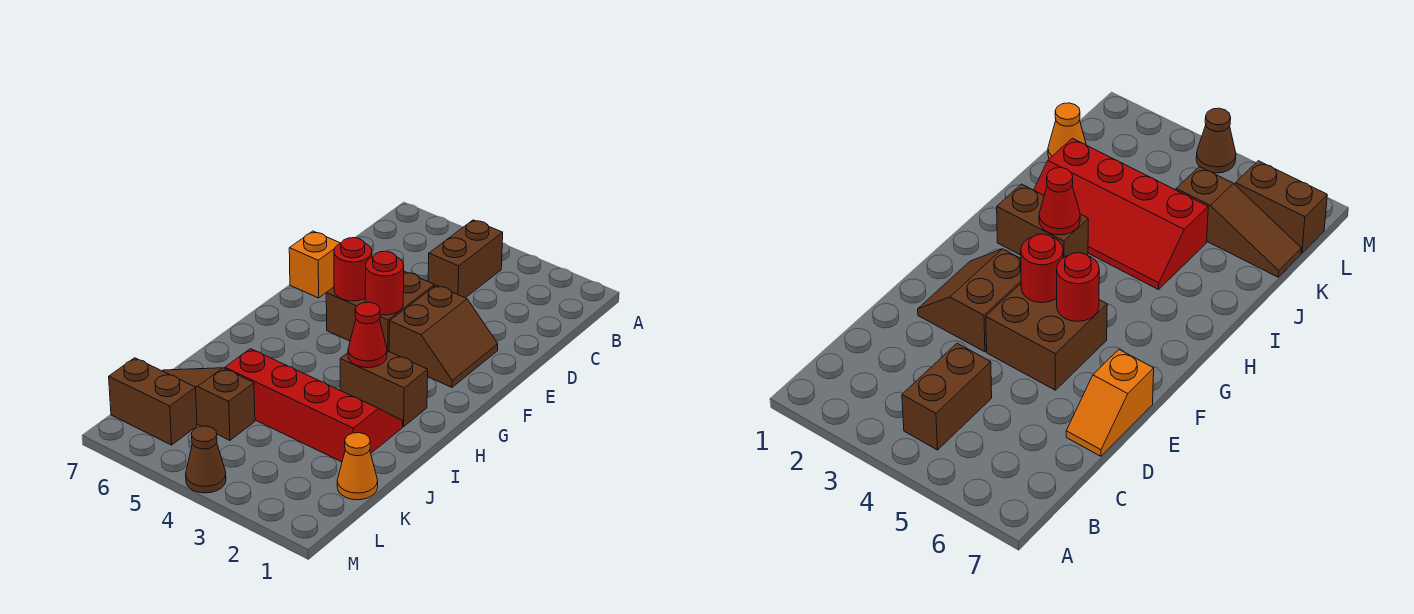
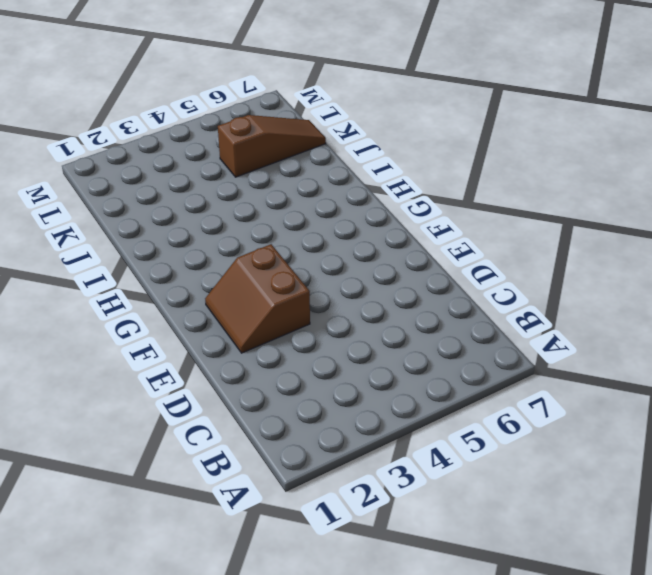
none -> brown brick B4:C4 level 1
none -> orange slope D7:E7 level 1 top E
none -> brown brick E4:F5 level 1

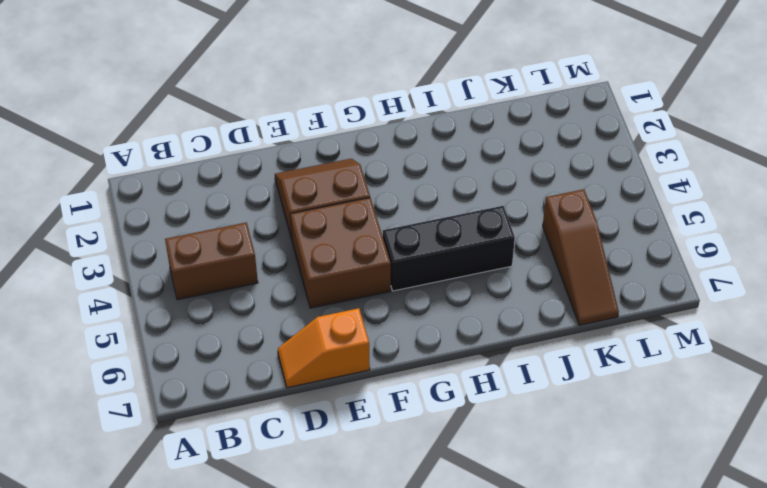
black brick G5:I5 level 1 -> red slope I2:J5 level 1 top J
none -> brown brick H2:H3 level 1
none -> orange cone K1 level 1
none -> brown brick L6:L7 level 1

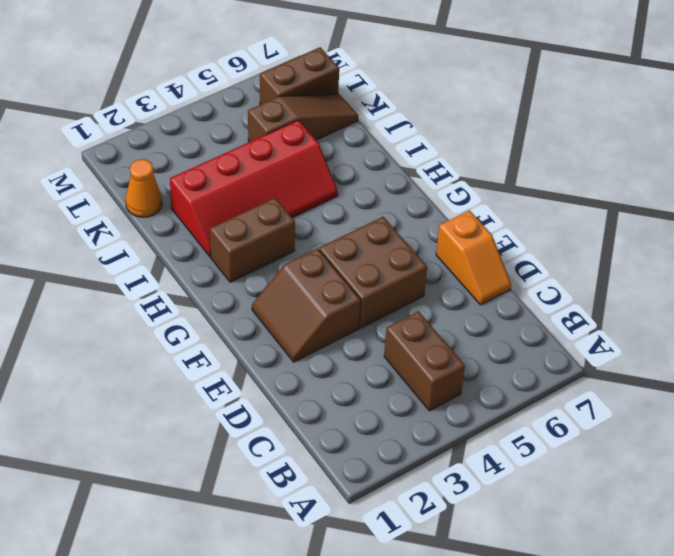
none -> brown cone M4 level 1
none -> red round brick F4 level 2
none -> red round brick F5 level 2

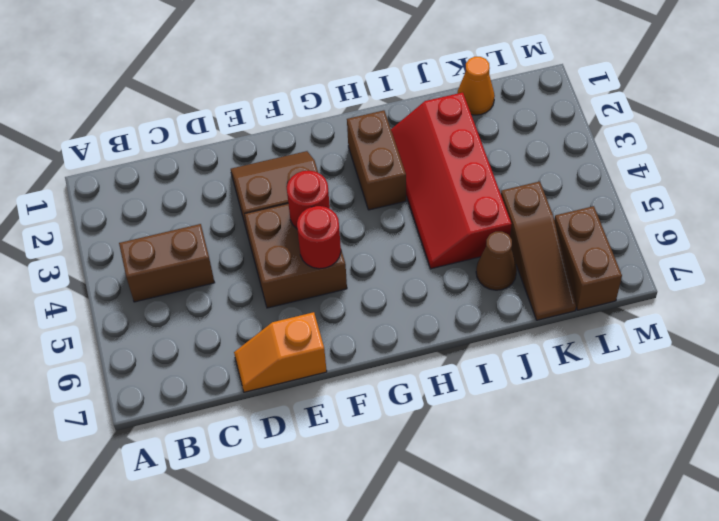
brown cone J6 level 1 -> brown cone M4 level 1
none -> red cone H3 level 2

